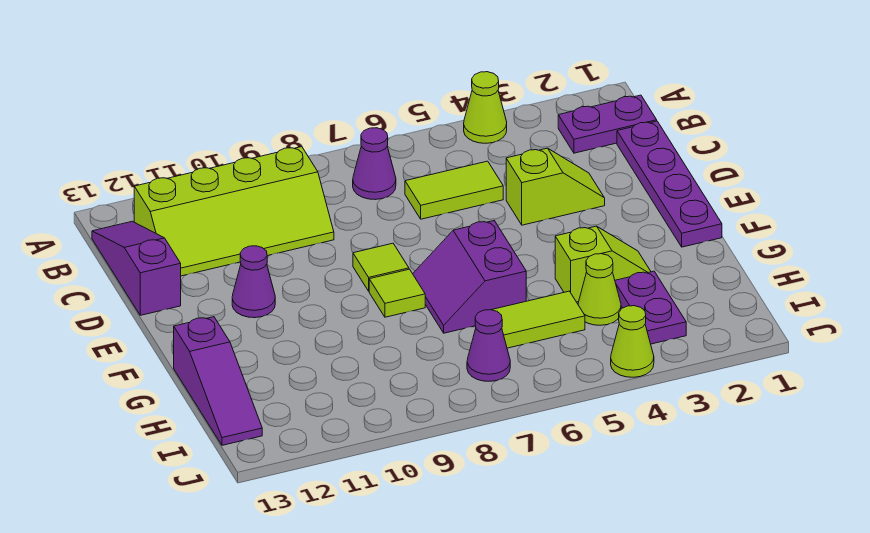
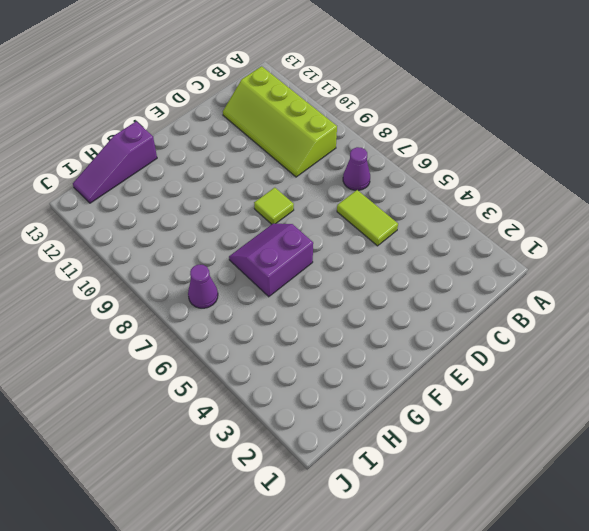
none -> lime cone A4 level 1
none -> purple plate B1:B2 level 1
none -> purple slope B13:D13 level 1 top D

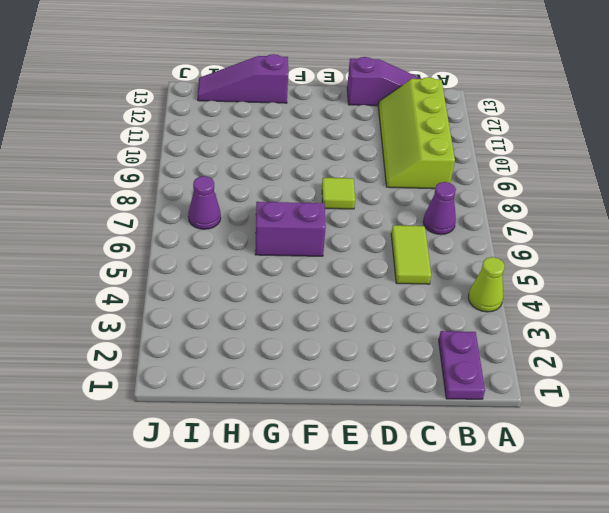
none -> purple plate C1:F1 level 1
none -> lime slope D3:D4 level 1 top 4
none -> purple cone E11 level 1

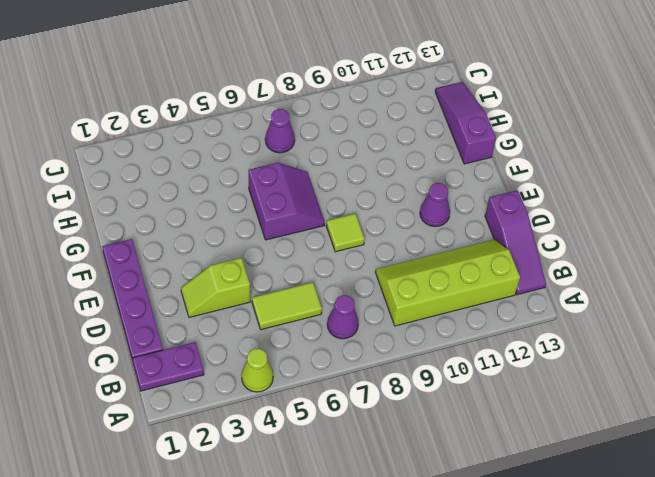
none -> lime tile F8 level 1
none -> lime slope G3:G4 level 1 top 4
none -> purple plate H3:I3 level 1

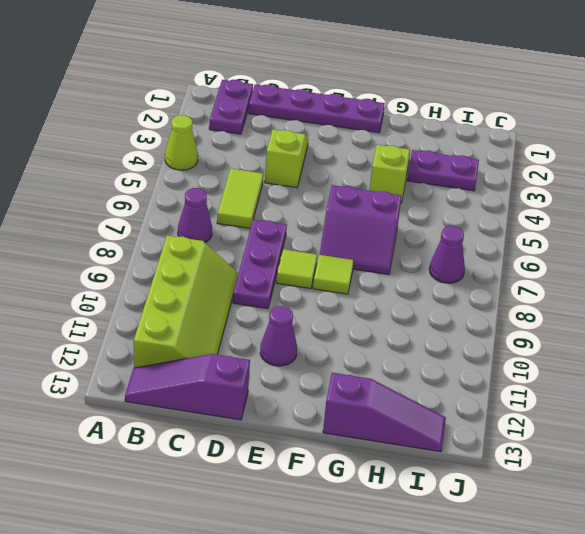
purple plate D7:D9 level 1 -> none
none -> lime cone H4 level 1
none -> lime tile H5:H6 level 1
none -> lime cone J4 level 1

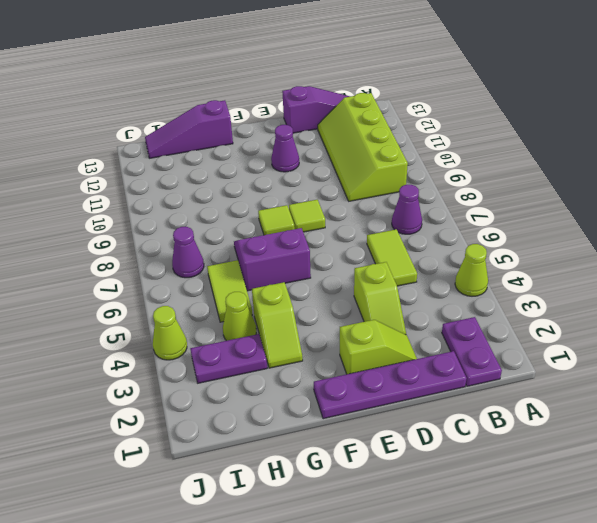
lime slope D2:E2 level 1 top E -> none

